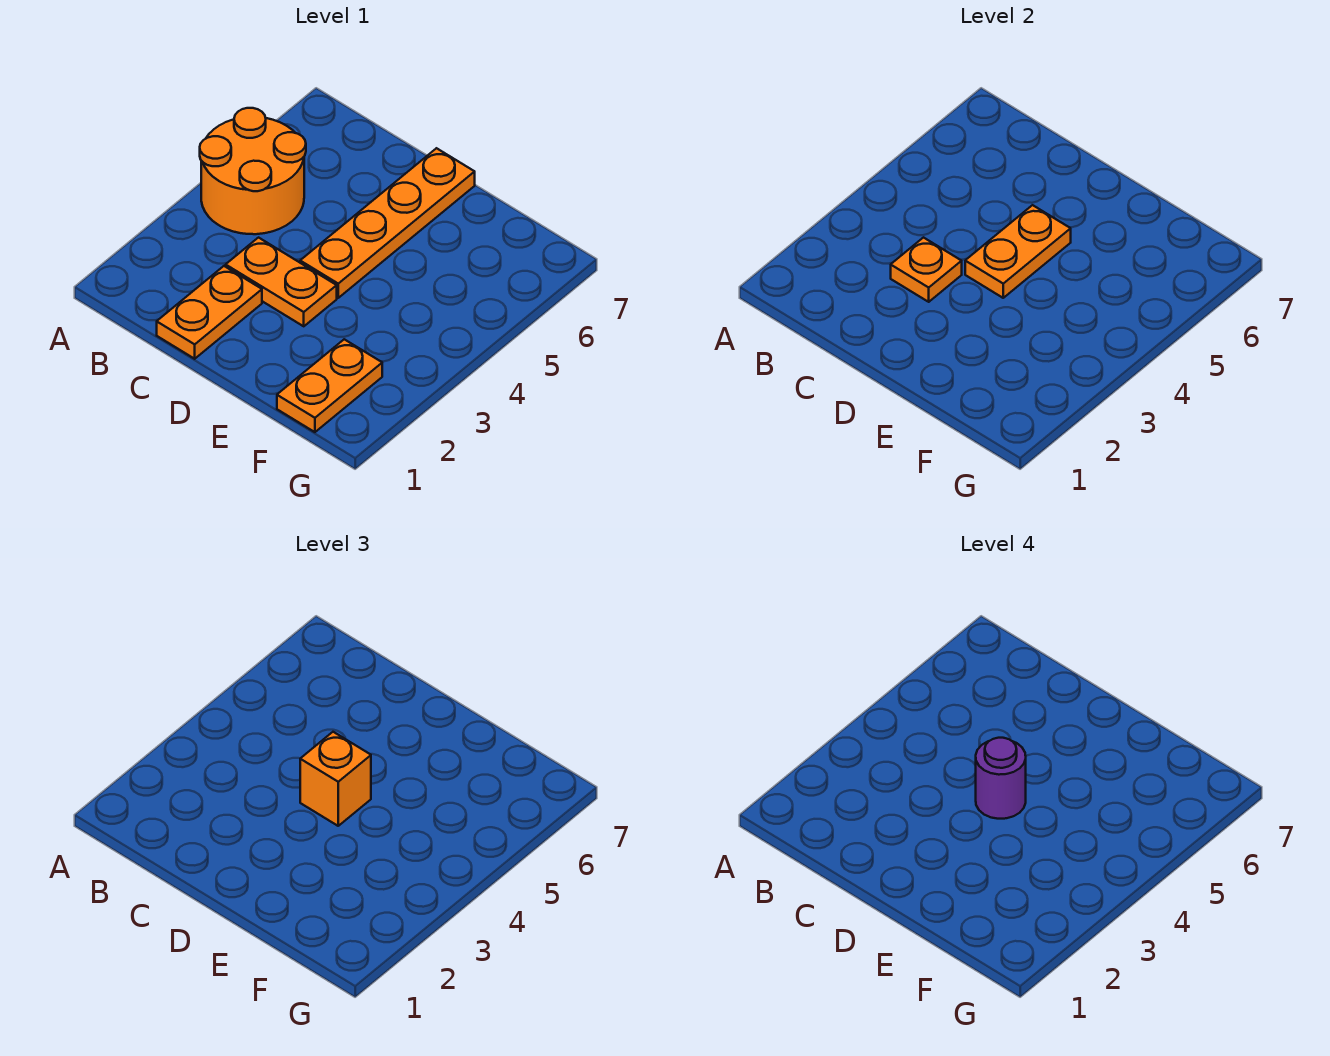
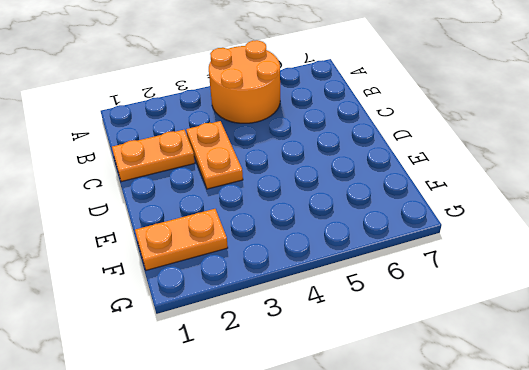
none -> orange plate D4:D7 level 1
none -> orange plate C3 level 2

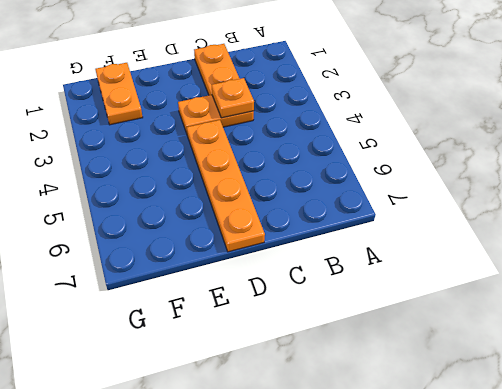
none -> orange round brick A4:B5 level 1
none -> orange plate D4:D5 level 2

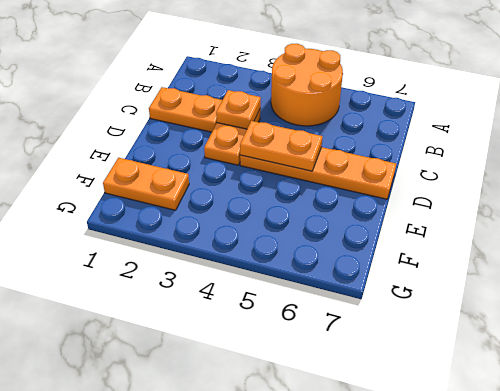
none -> orange brick D4 level 3
none -> purple round brick D4 level 4

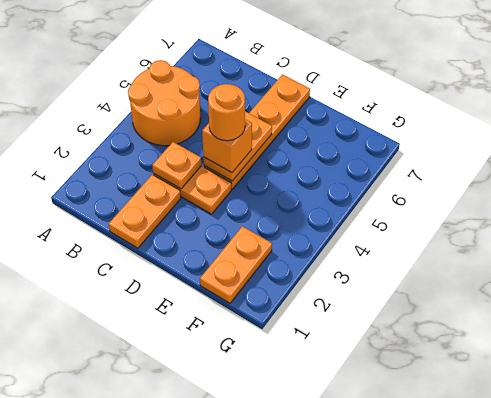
orange round brick D4 level 4 -> purple round brick D4 level 4

